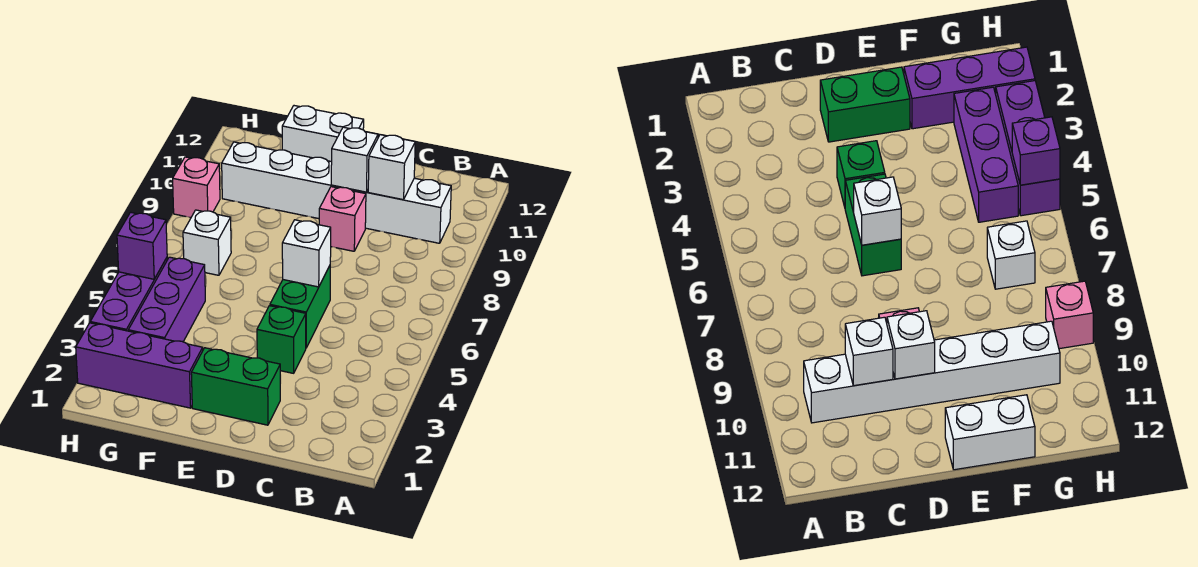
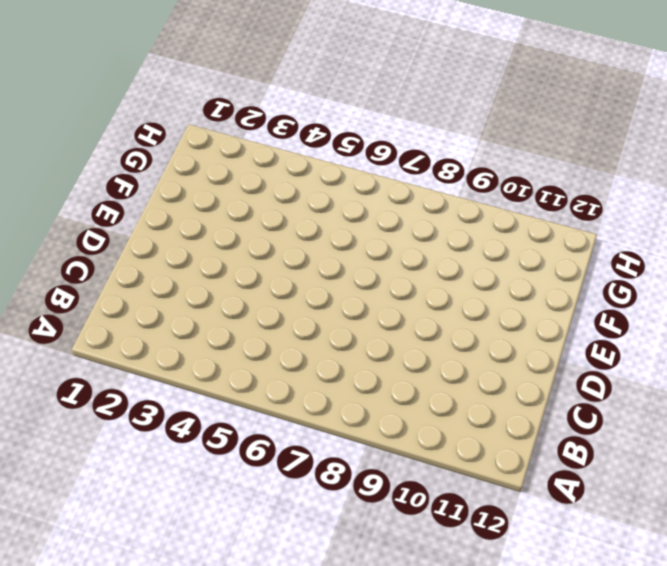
none -> white brick B10:G10 level 1
none -> green brick D2:E2 level 1
none -> green brick D4 level 1

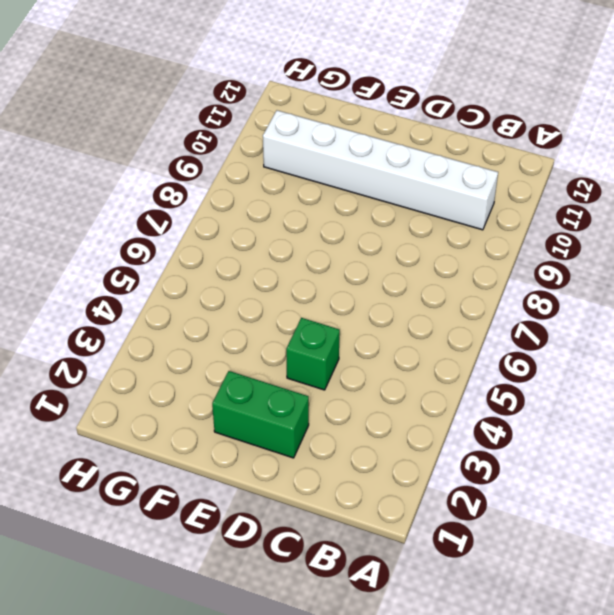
none -> green brick D5:D6 level 1
none -> pink brick D9 level 1
none -> white brick E12:F12 level 1

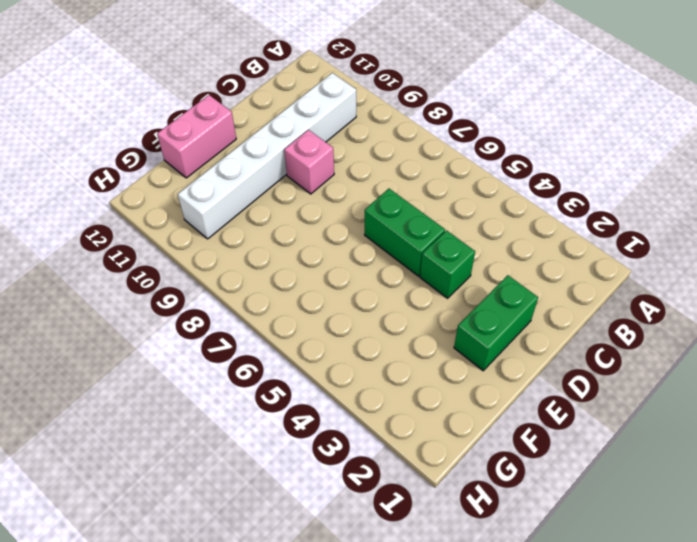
pink brick E12:F12 level 1 -> white brick E12:F12 level 1
none -> purple brick F2:H2 level 1
none -> purple brick G3:G5 level 1
none -> white brick G7 level 1

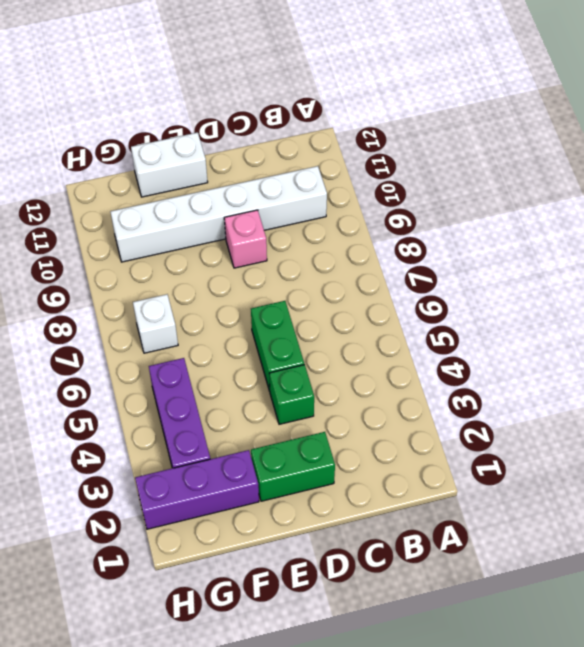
none -> purple brick H3:H5 level 1
none -> pink brick H9 level 1
none -> white brick C10 level 2

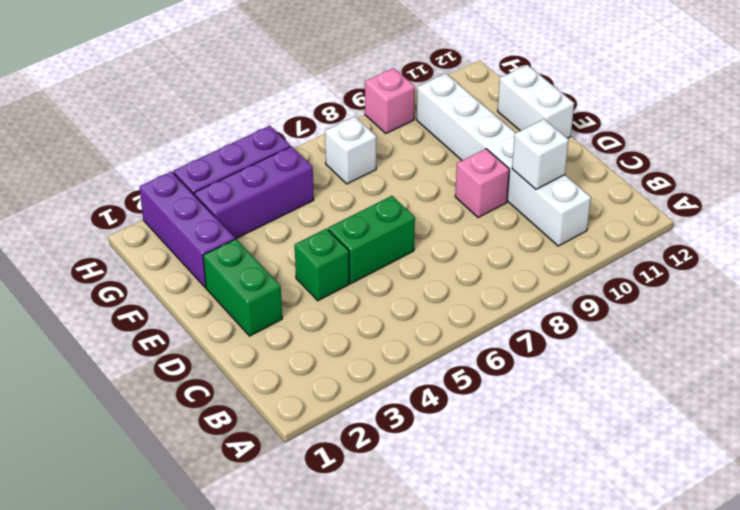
none -> white brick D6 level 2
none -> white brick D10 level 2
none -> purple brick H5 level 2

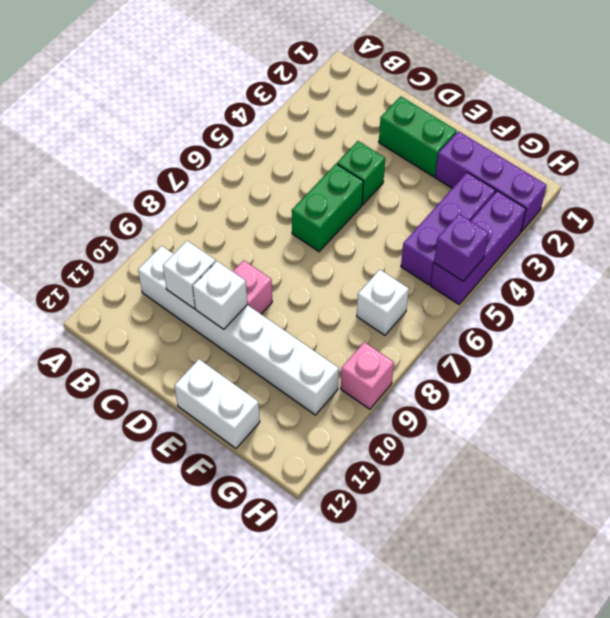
none -> white brick D6 level 2

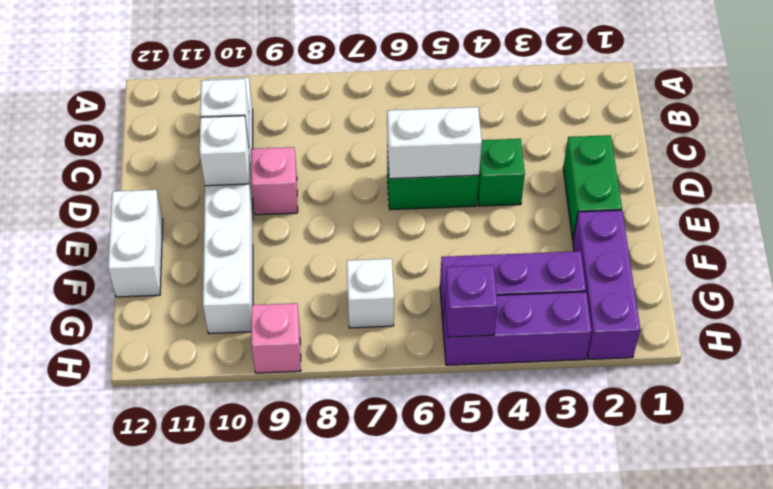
white brick D5:D6 level 2 -> white brick D6 level 2

